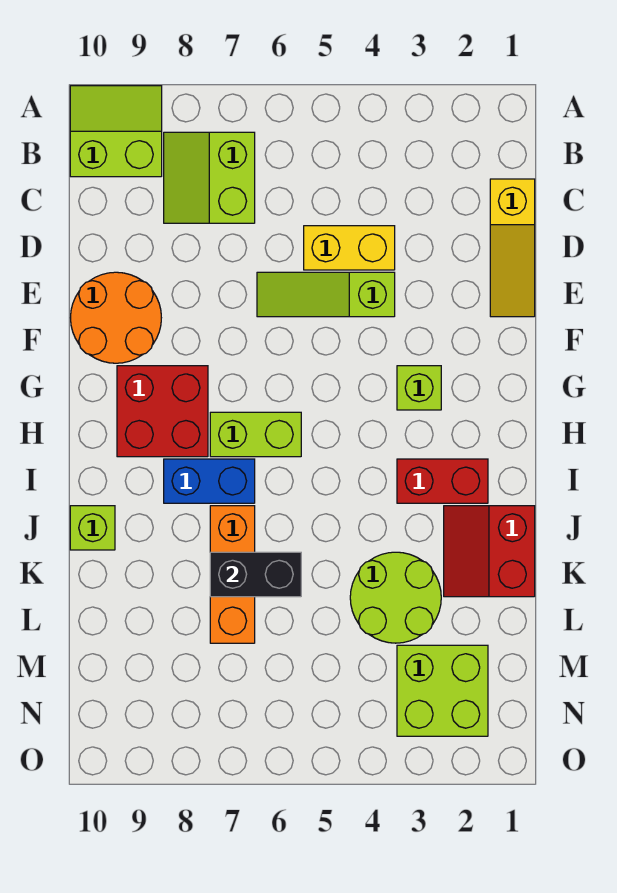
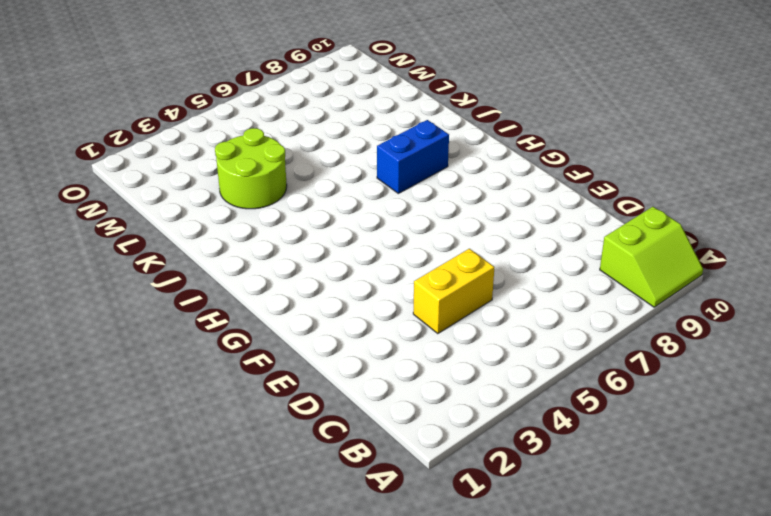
none -> lime slope B7:C8 level 1 top 7
none -> yellow slope C1:E1 level 1 top C
none -> lime slope E4:E6 level 1 top 4

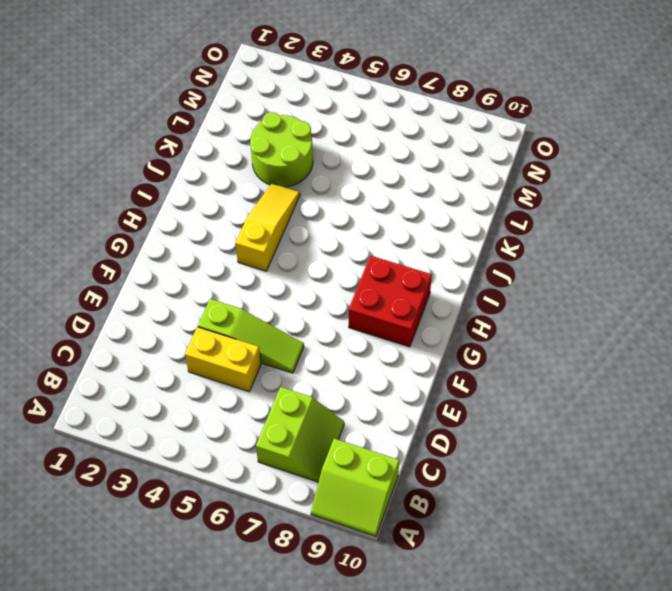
yellow slope H4:J4 level 1 top H -> yellow slope C1:E1 level 1 top C
none -> orange round brick E9:F10 level 1
none -> lime brick G3 level 1
none -> lime brick H6:H7 level 1

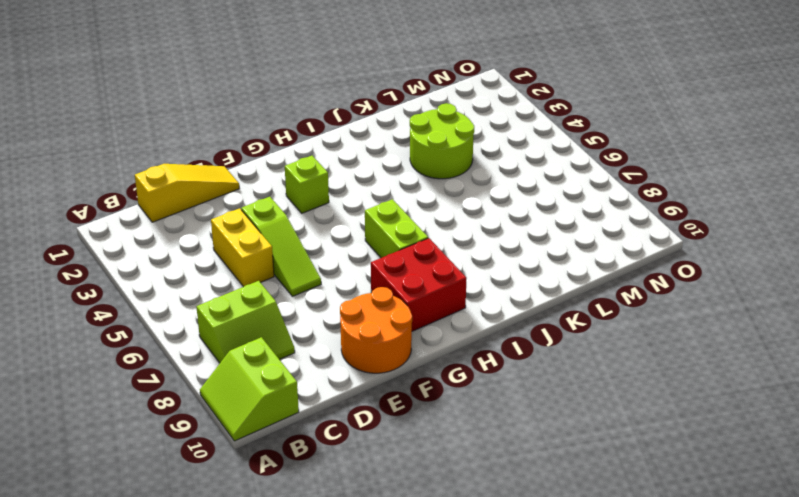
none -> red brick I2:I3 level 1
none -> blue brick I7:I8 level 1
none -> red slope J1:K2 level 1 top 1

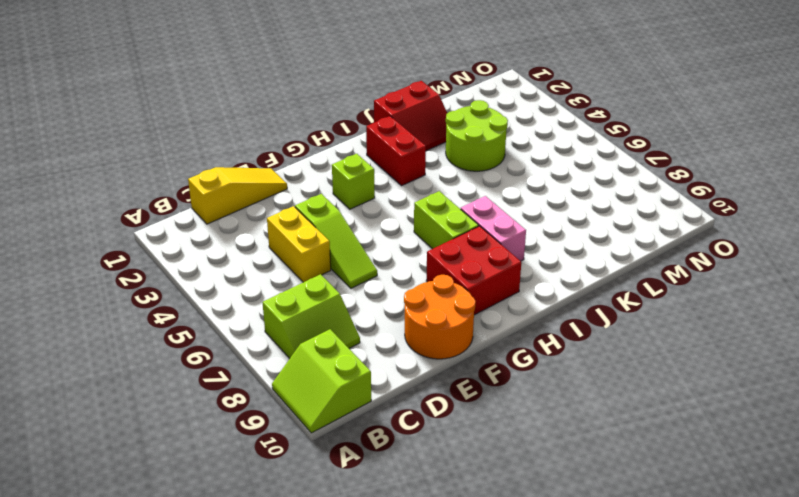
pink brick I7:I8 level 1 -> blue brick I7:I8 level 1
none -> orange brick J7:L7 level 1
none -> lime brick J10 level 1
none -> lime brick M2:N3 level 1

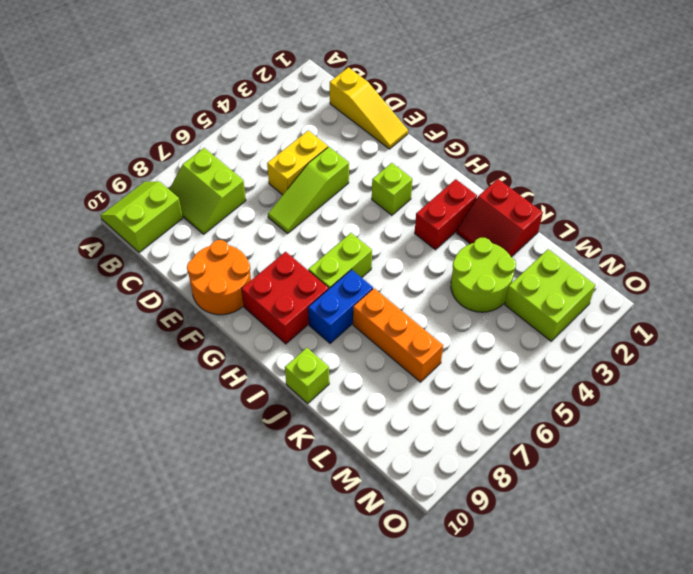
none -> black brick K6:K7 level 2

